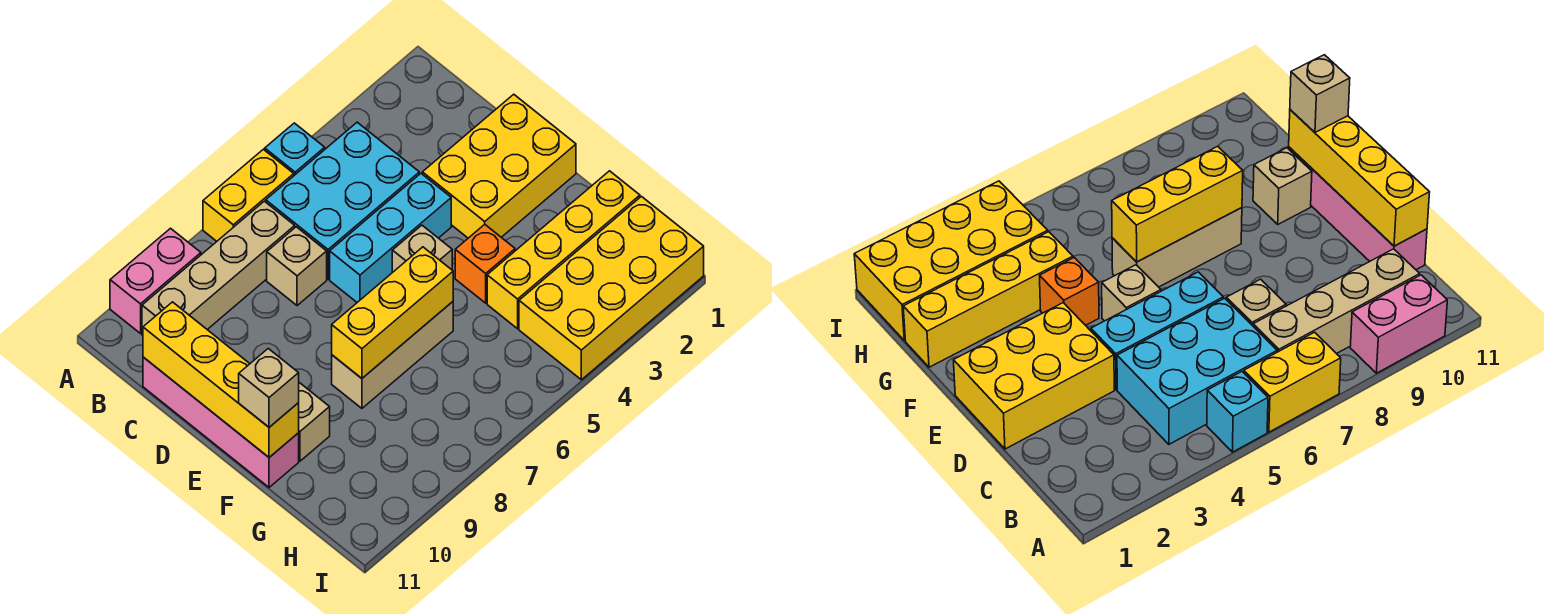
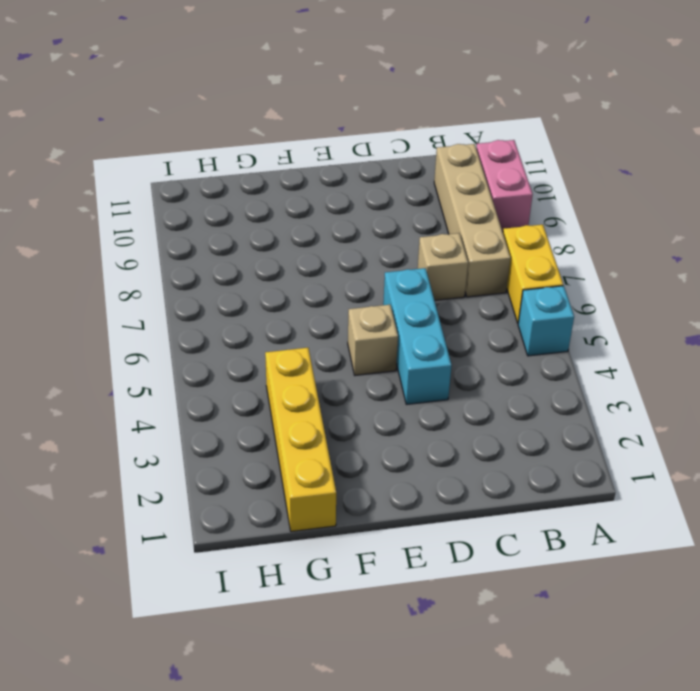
none -> cyan brick B4:C6 level 1
none -> pink brick C11:F11 level 1
none -> yellow brick D1:E3 level 1

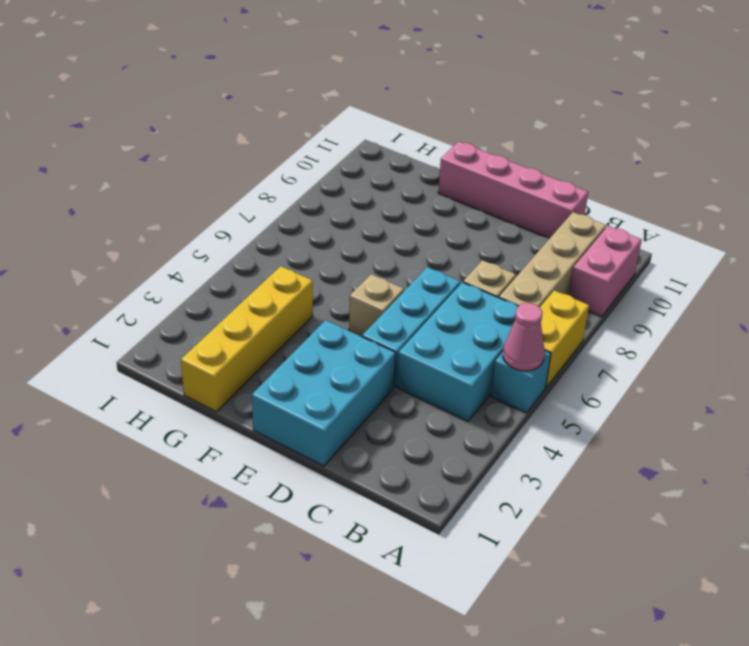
pink cone A5 level 2 -> none
cyan brick D1:E3 level 1 -> yellow brick D1:E3 level 1
none -> orange brick F4 level 1
none -> tan brick F6:F8 level 1
none -> tan brick F10 level 1

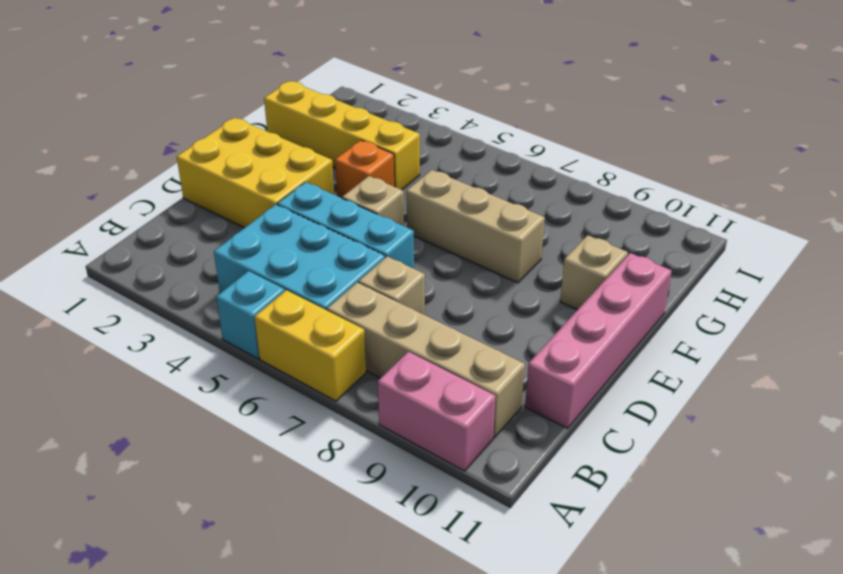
none -> yellow brick H1:I4 level 1
none -> yellow brick C11:F11 level 2
none -> yellow brick F6:F8 level 2

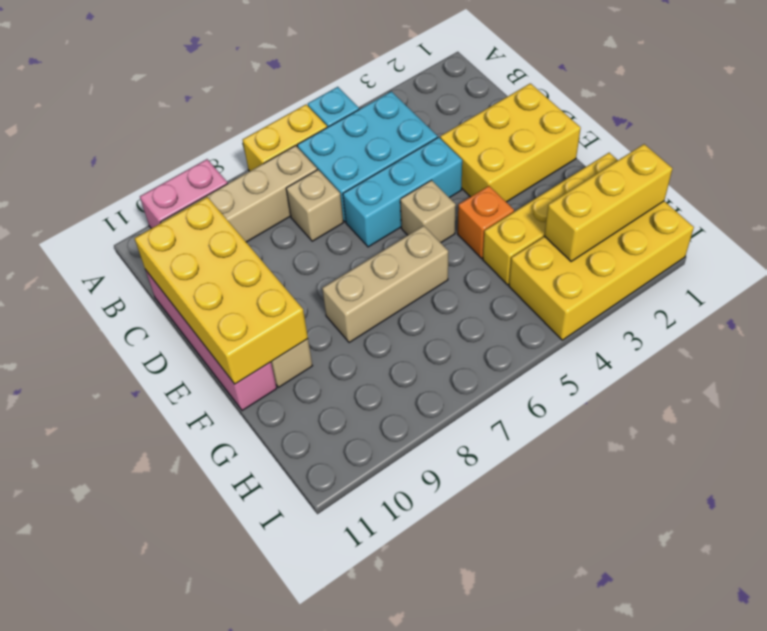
yellow brick C10:F11 level 2 -> yellow brick C11:F11 level 2
yellow brick H1:H3 level 2 -> yellow brick F6:F8 level 2
none -> tan brick F11 level 3

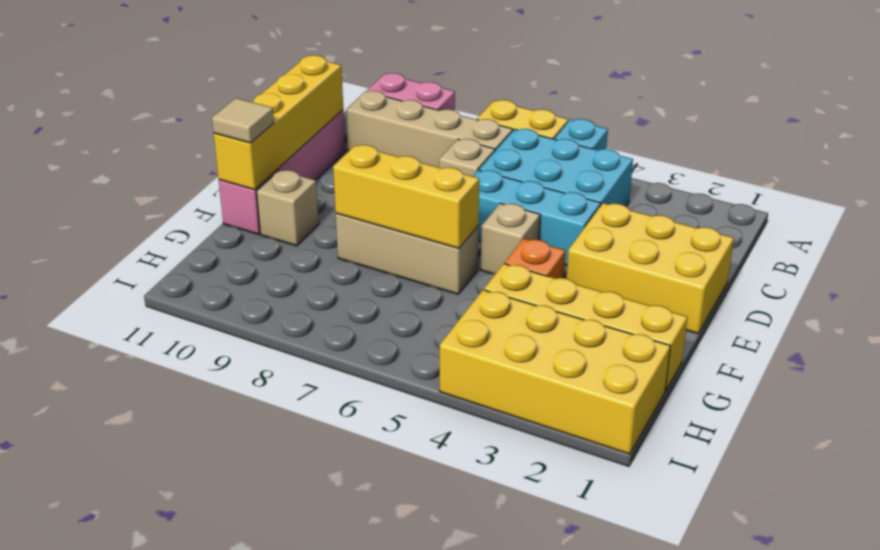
tan tile F11 level 3 -> tan brick F11 level 3

